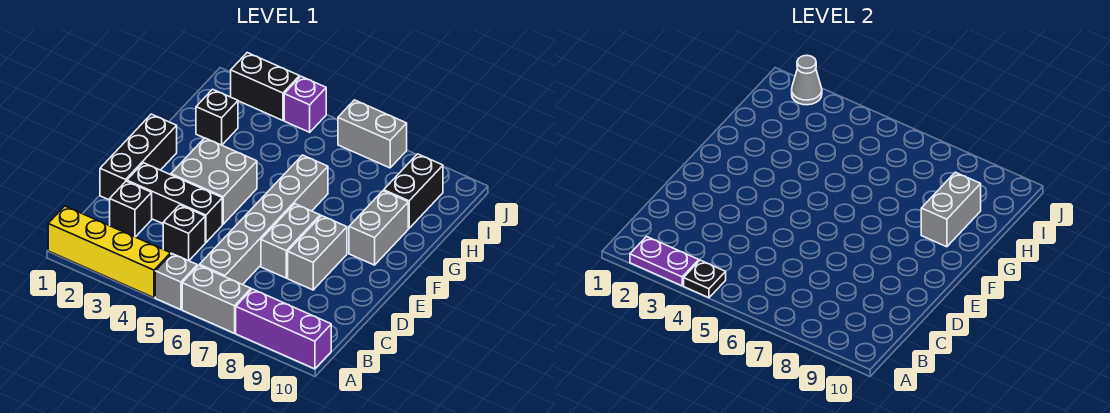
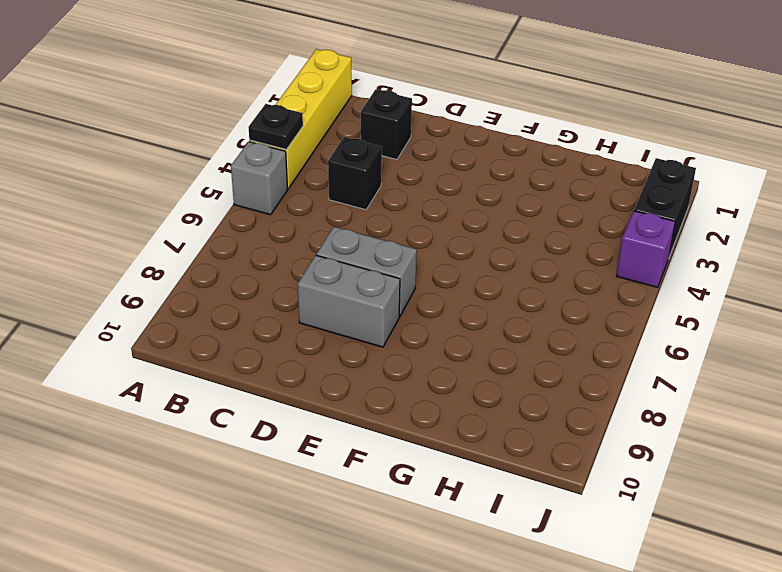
none -> grey brick A6:A7 level 1
none -> purple brick A8:A10 level 1
none -> grey brick B6:G6 level 1

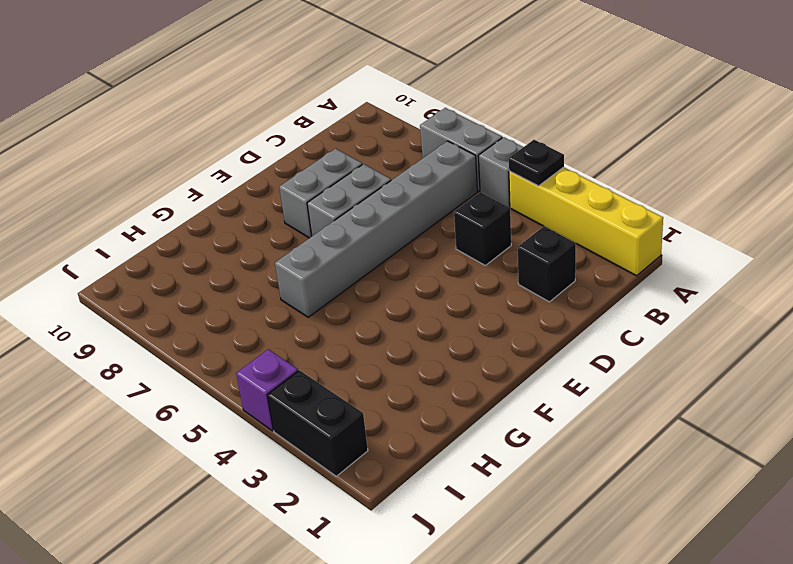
none -> purple brick A8:A10 level 1
none -> black brick D1:F1 level 1
none -> black brick D2:D4 level 1

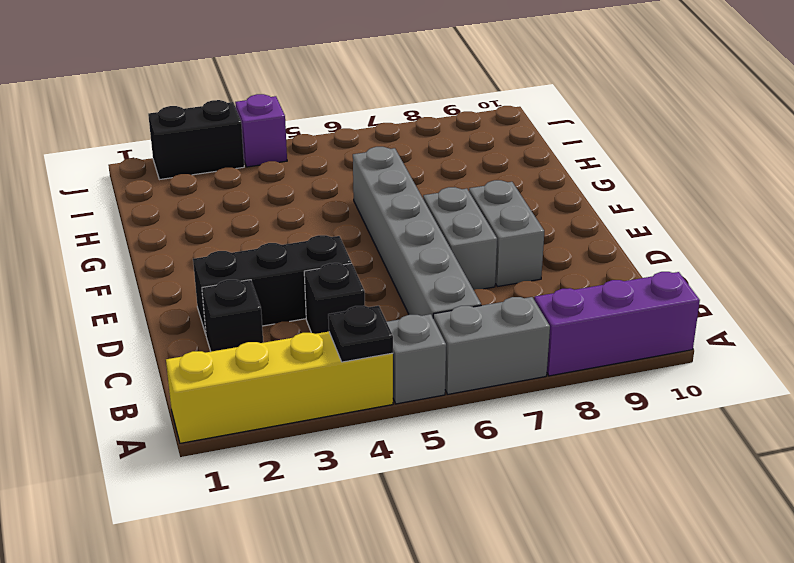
none -> black brick D1:F1 level 1
none -> grey brick E3:F4 level 1
none -> grey brick F9:G9 level 1

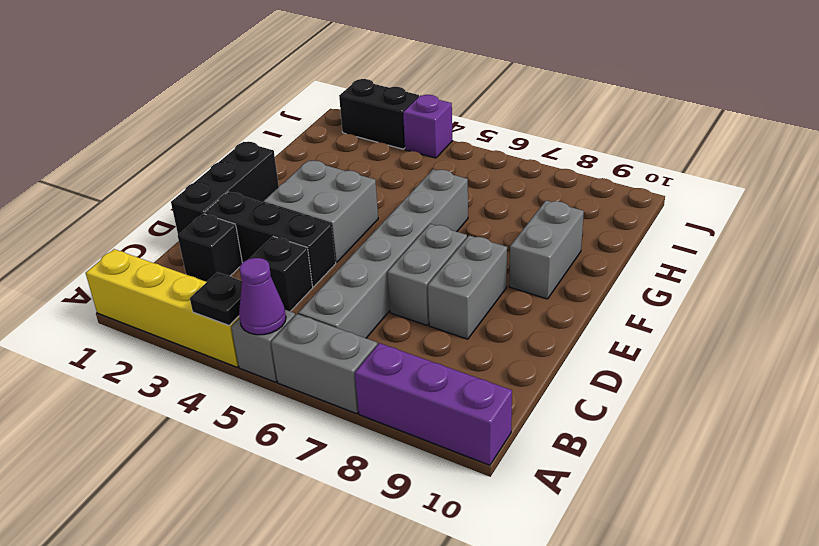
purple cone A5 level 2 -> none
none -> black brick H2 level 1
none -> black brick H9:I9 level 1
none -> grey brick J6:J7 level 1

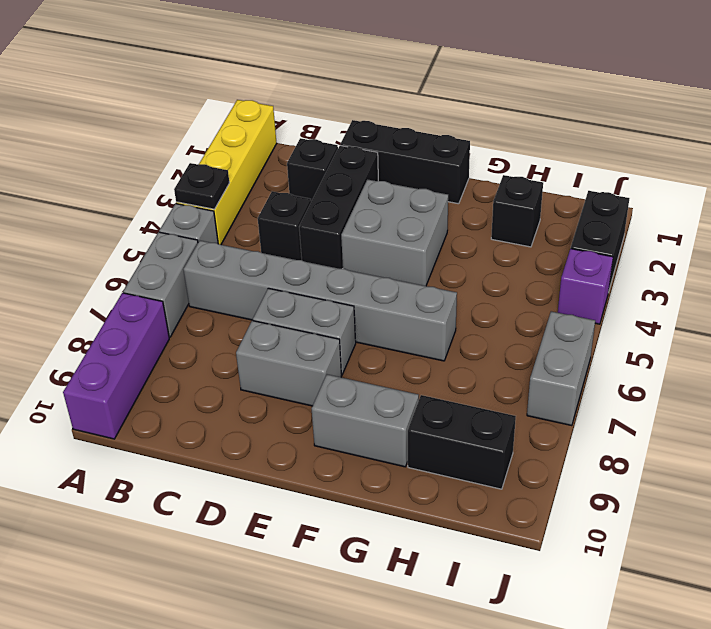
none -> purple plate A2:A3 level 2
none -> grey brick G9:H9 level 2
none -> grey cone J2 level 2

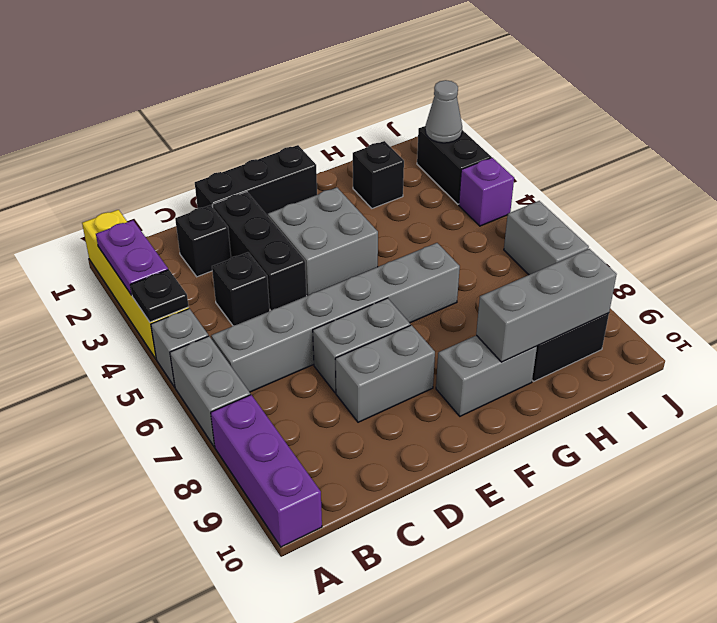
grey brick G9:I9 level 2 -> grey brick G9:H9 level 2

